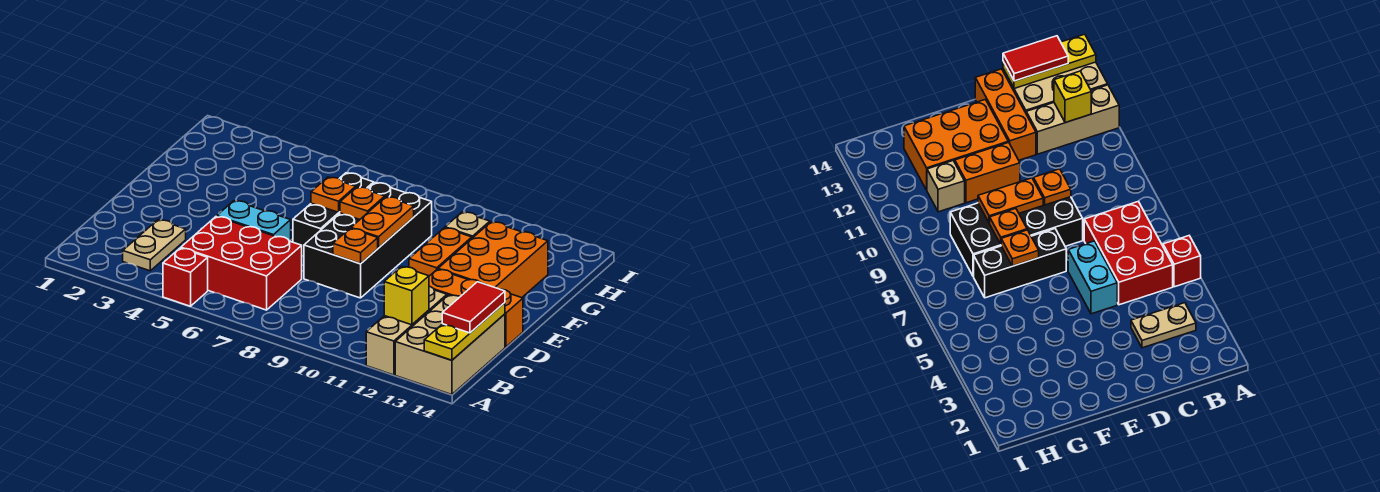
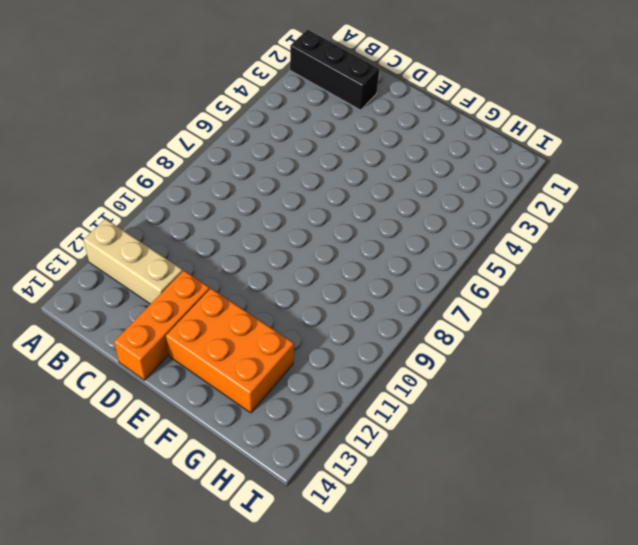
black brick A2:C2 level 1 -> black brick E7:G7 level 1
none -> red brick A5 level 1
none -> tan brick A13:C14 level 1
none -> tan plate B3:C3 level 1

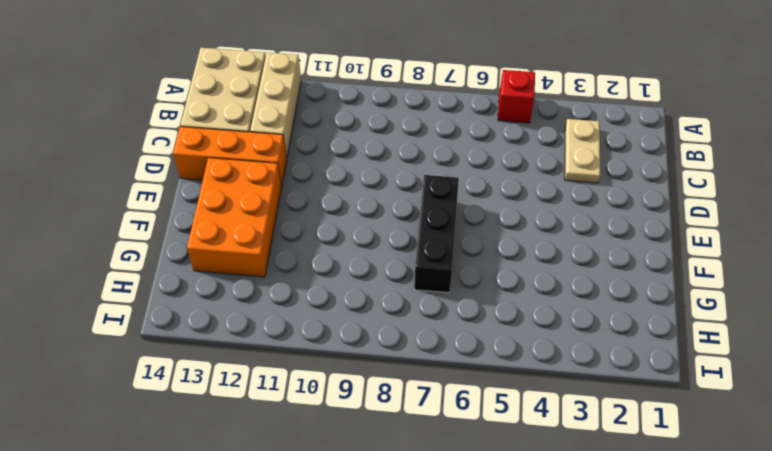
none -> red brick B5:C7 level 1
none -> cyan brick D5:D6 level 1
none -> black brick D8:G9 level 1

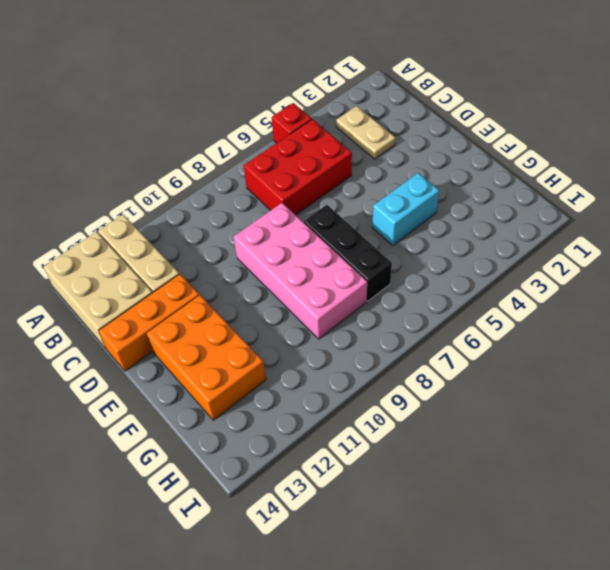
pink brick D8:G9 level 1 -> black brick D8:G9 level 1
cyan brick F4:F5 level 1 -> cyan brick D5:D6 level 1
none -> orange brick E11:F11 level 1
none -> tan brick G11 level 1
none -> yellow plate A14:C14 level 2

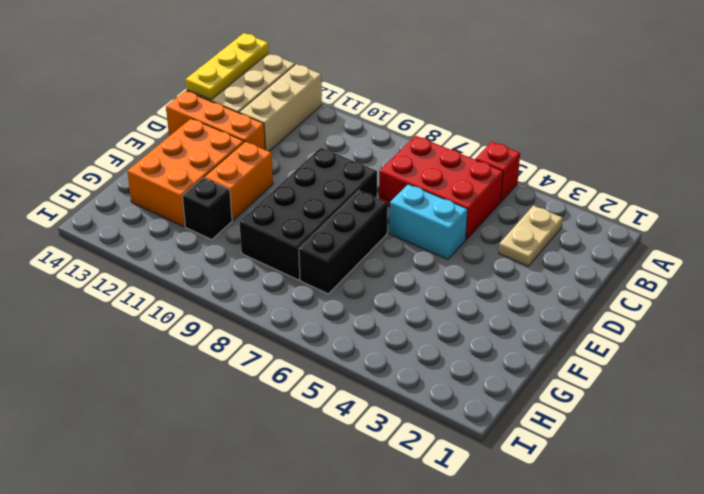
black brick G11 level 1 -> tan brick G11 level 1
none -> yellow brick B12 level 2
none -> orange plate D9 level 2
none -> orange plate E9:F9 level 2

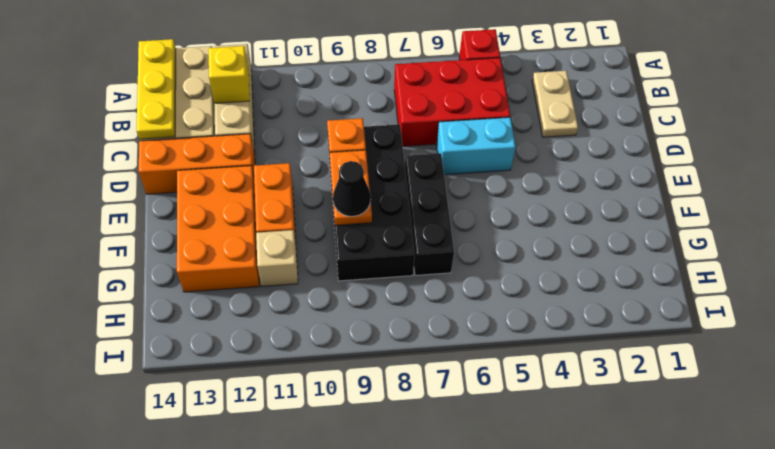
black cone F9 level 3 -> none
none -> orange plate F7 level 2
none -> orange plate F8 level 2
none -> red tile B14:C14 level 3

